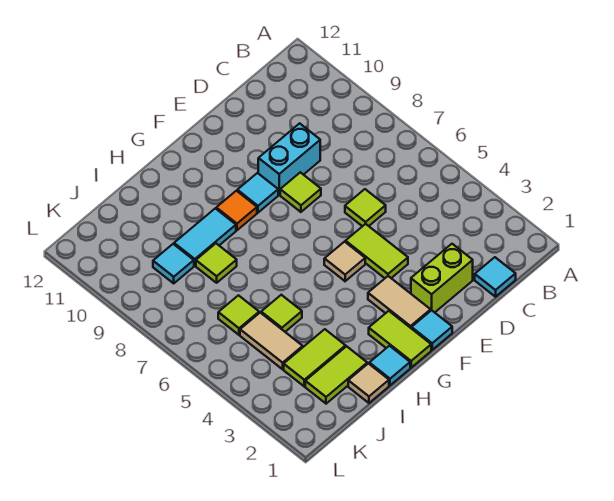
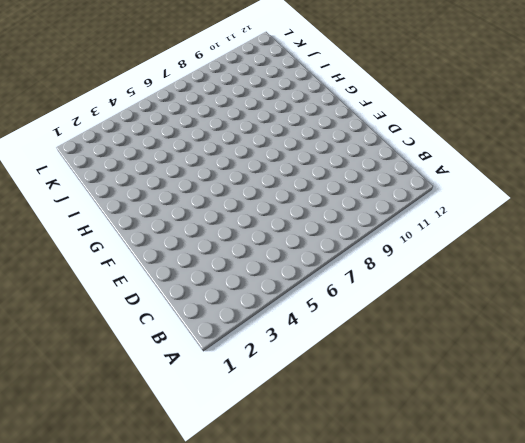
none -> cyan tile C1 level 1
none -> lime brick D2:E2 level 1
none -> lime tile D6 level 1

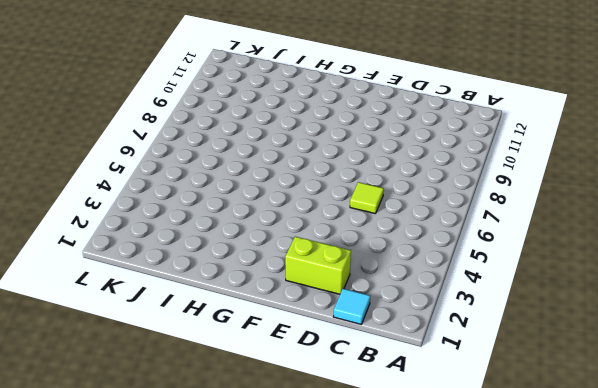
none -> cyan brick D9:E9 level 1
none -> lime tile E4:E5 level 1
none -> lime tile E8 level 1

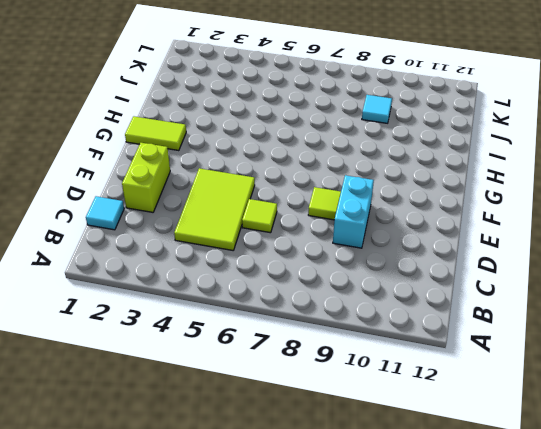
lime tile C4:E5 level 1 -> lime tile E4:E5 level 1
none -> cyan tile F1 level 1
none -> tan tile F2:F3 level 1
none -> tan tile F5 level 1

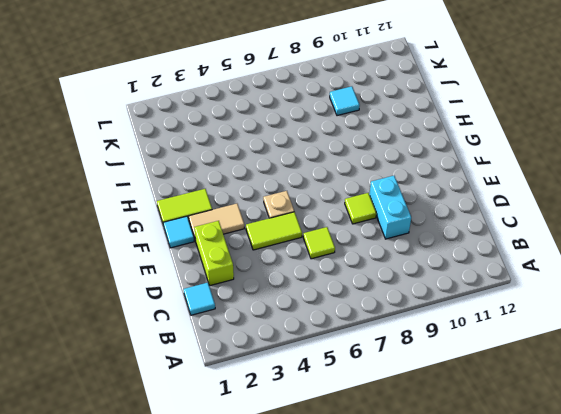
tan plate F5 level 1 -> tan tile F5 level 1
none -> cyan tile F9 level 1
none -> orange tile G9 level 1
none -> cyan tile H1 level 1

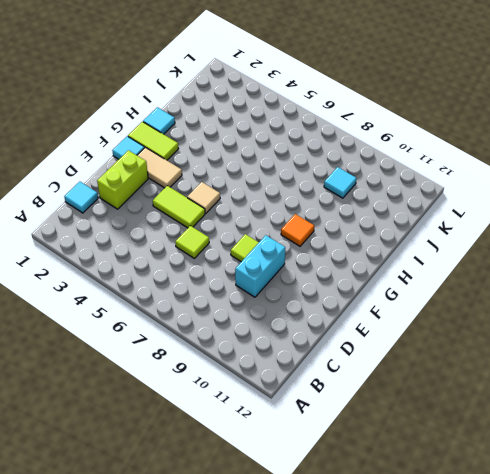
none -> cyan tile F9 level 1
none -> cyan tile H9:I9 level 1
none -> tan tile I1 level 1

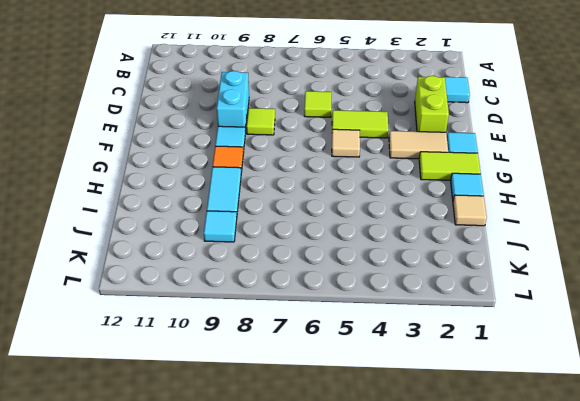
none -> lime tile I2:J2 level 1
none -> lime tile I3:J3 level 1
none -> lime tile I5 level 1

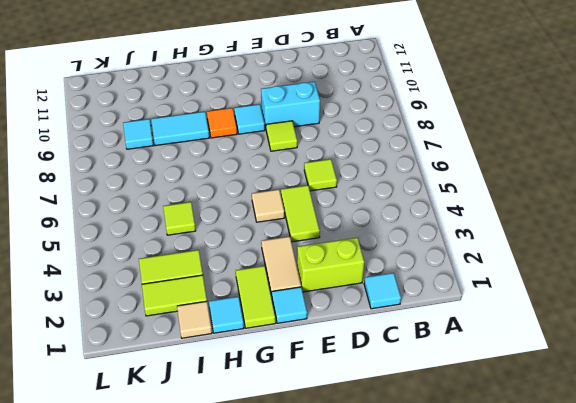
none -> lime tile I8 level 1
none -> tan tile J4:J5 level 1
none -> lime tile J6 level 1

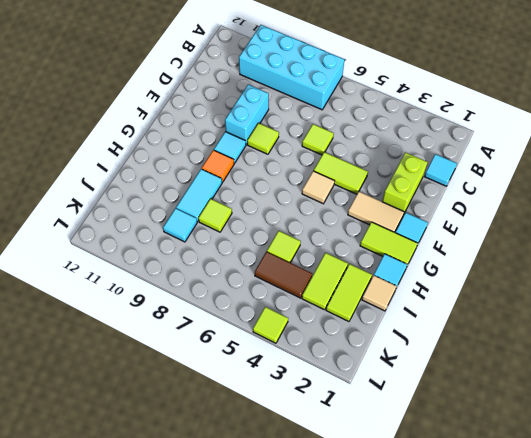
cyan brick A7:B10 level 1 -> none
brown tile J4:J5 level 1 -> tan tile J4:J5 level 1
lime tile L4 level 1 -> lime tile J6 level 1

